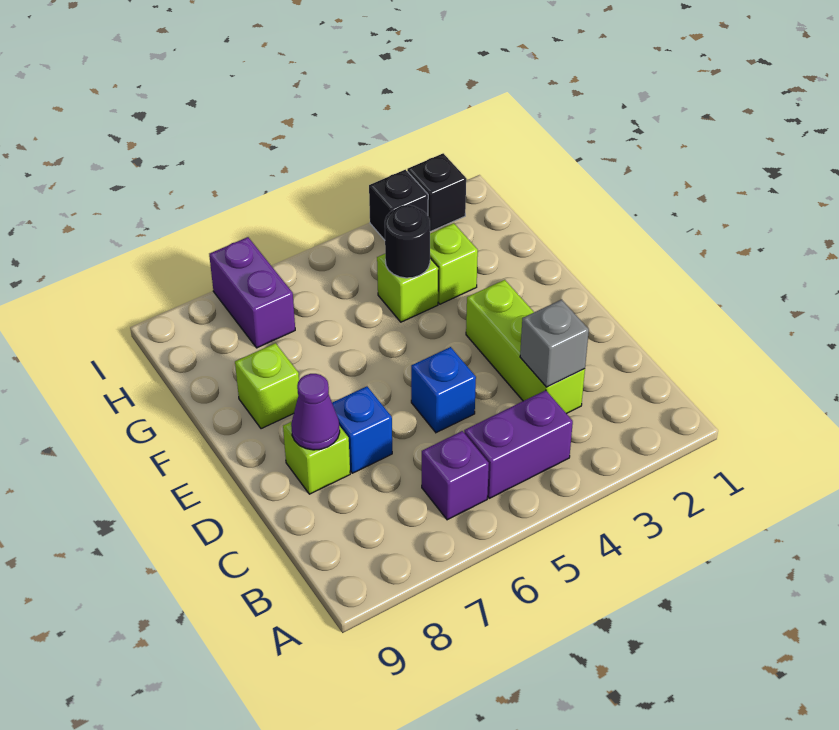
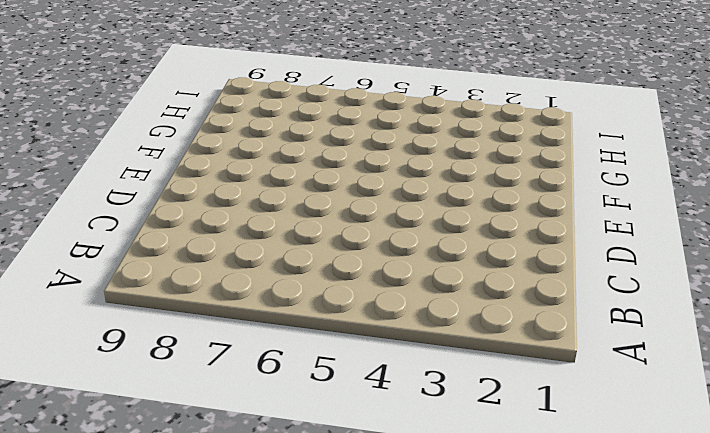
none -> purple brick B4:B5 level 1
none -> purple brick B6 level 1
none -> lime brick C3:E3 level 1

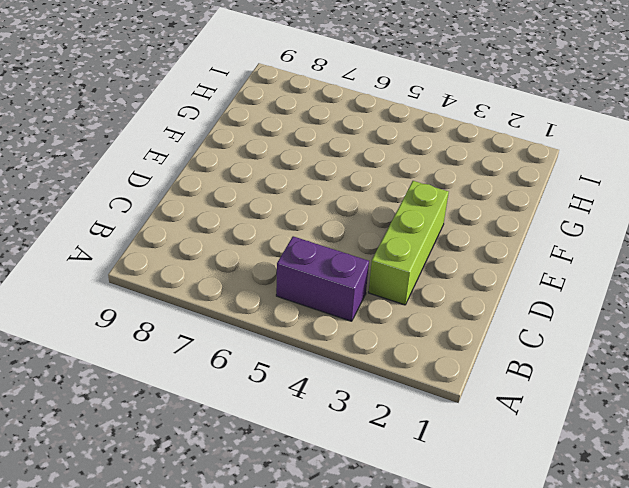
none -> purple brick B6 level 1
none -> blue brick D5 level 1
none -> blue brick D7 level 1

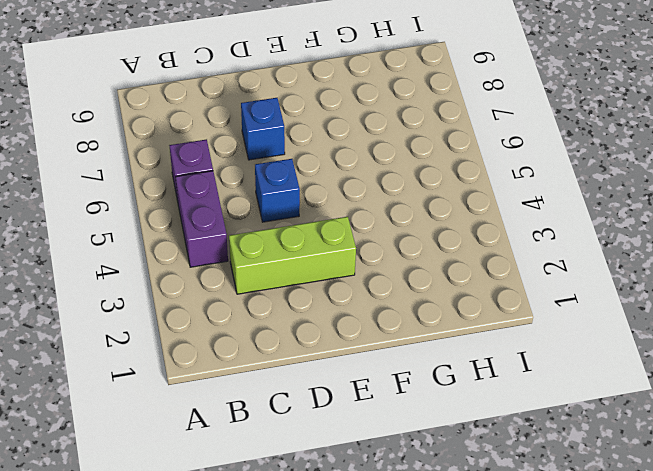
none -> lime brick D8 level 1
none -> lime brick F8 level 1
none -> lime brick G3 level 1

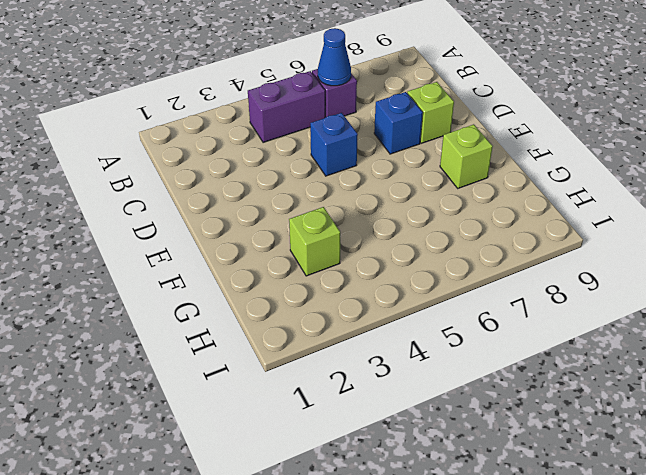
blue cone B6 level 2 -> none
none -> lime brick C3:E3 level 1
none -> lime brick G4 level 1
none -> purple brick H7:I7 level 1

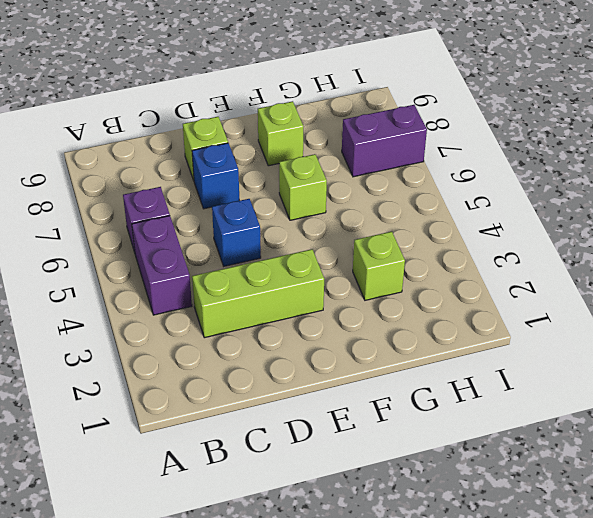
lime brick F6 level 1 -> lime brick G4 level 1
none -> black brick I2 level 1
none -> black brick I3 level 1
none -> grey brick C3 level 2

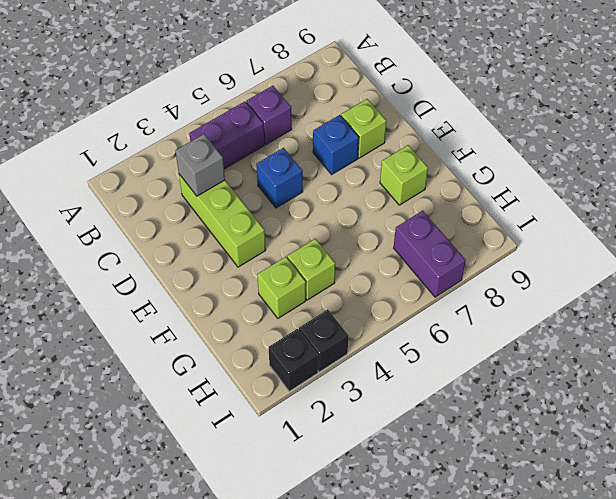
none -> purple cone D8 level 2
none -> black round brick G4 level 2

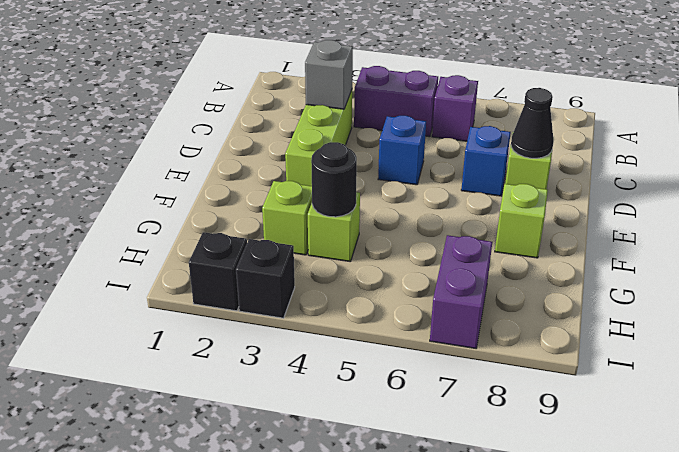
black cone D8 level 2 -> purple cone D8 level 2

